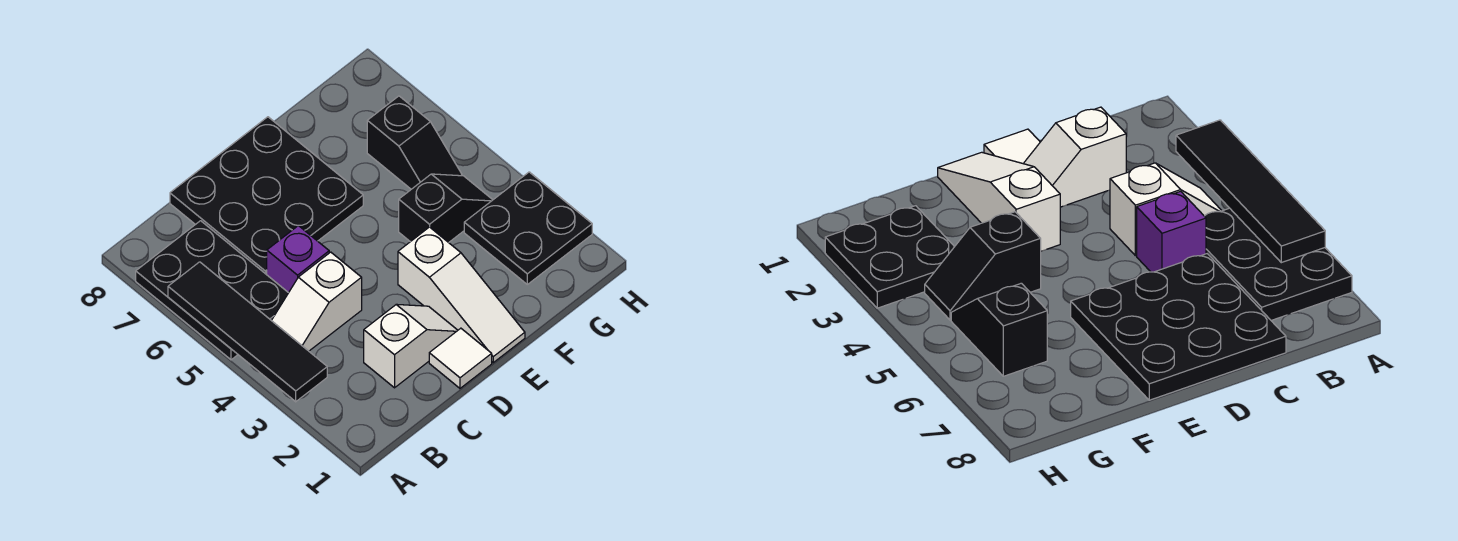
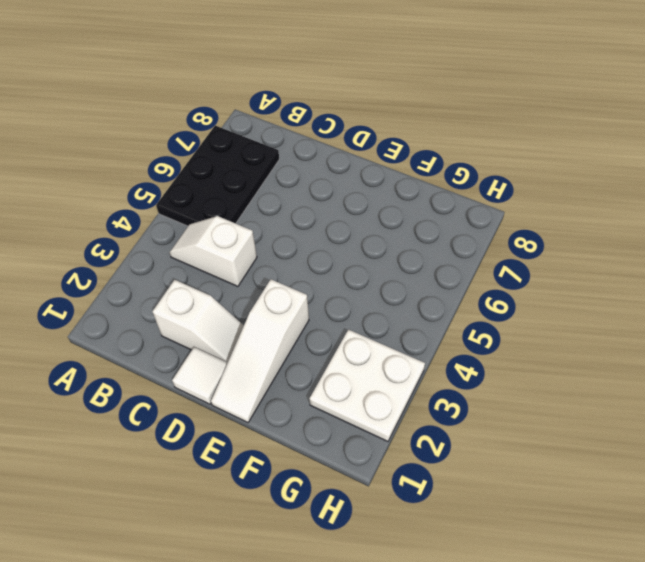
white plate G2:H3 level 1 -> black plate G2:H3 level 1
none -> purple brick C5 level 1
none -> black plate C6:E8 level 1

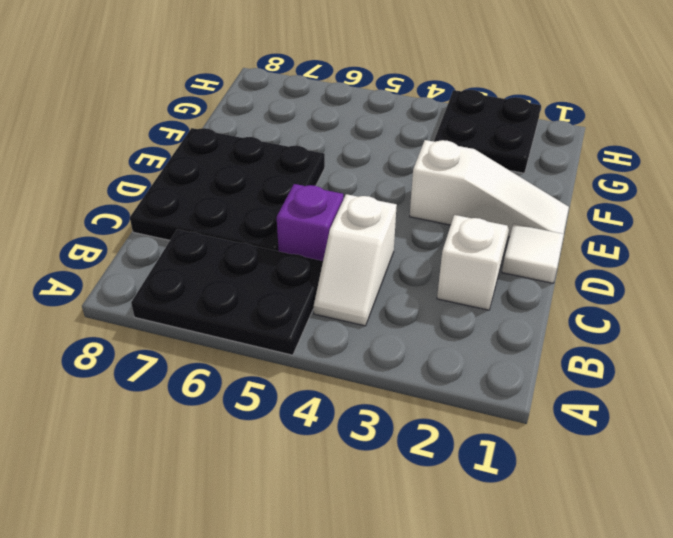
none -> black slope F4:G4 level 1 top F
none -> black slope G5:G6 level 1 top 6

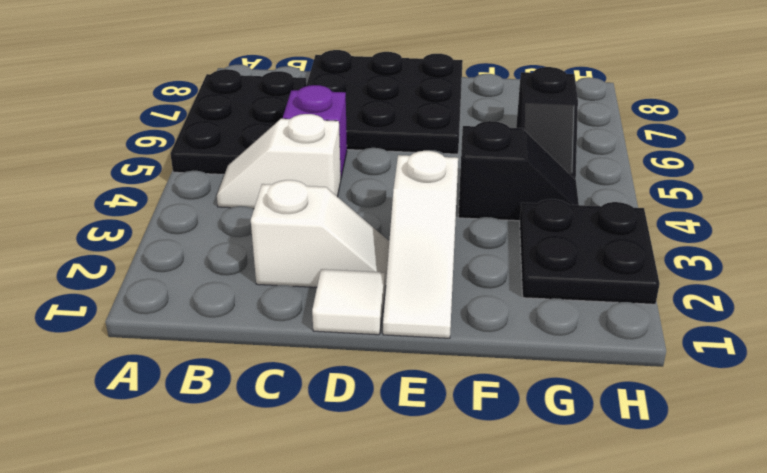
none -> black tile A3:A6 level 2

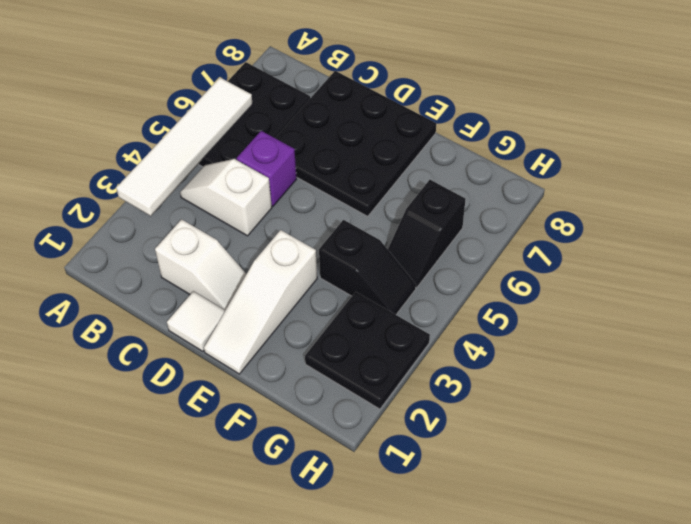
white tile A3:A6 level 2 -> black tile A3:A6 level 2

